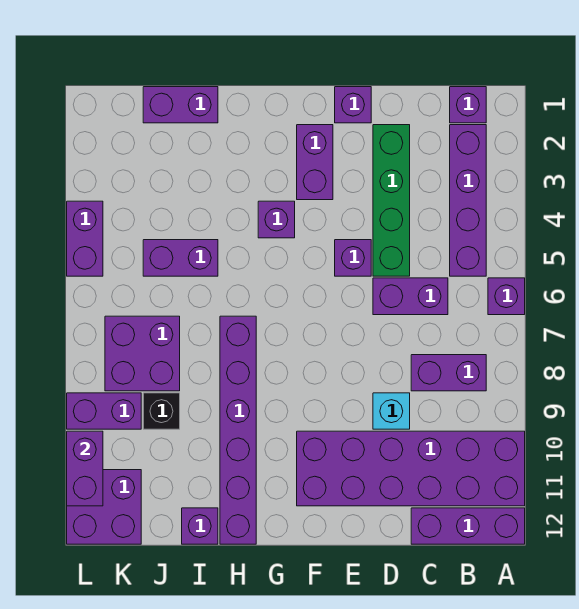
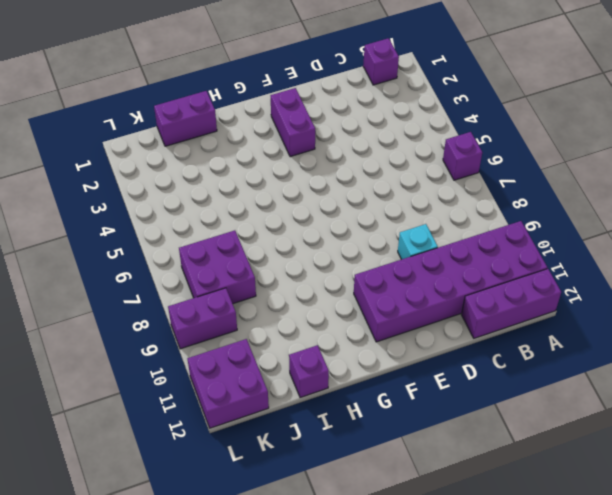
none -> purple brick B2:B5 level 1
none -> purple brick B8:C8 level 1
none -> purple brick C6:D6 level 1

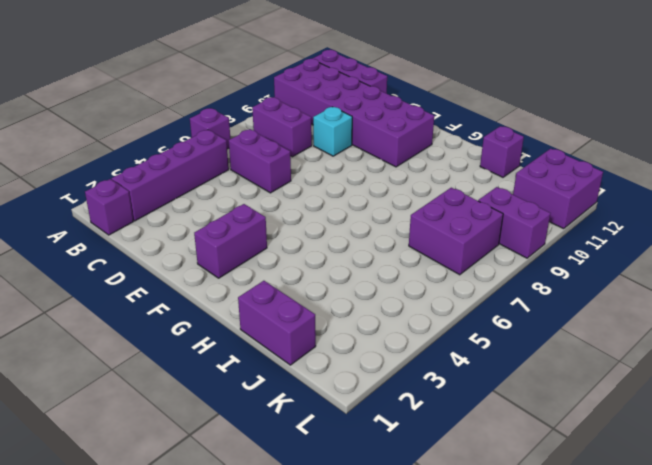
none -> green brick D2:D5 level 1
none -> purple brick E1 level 1
none -> purple brick E5 level 1

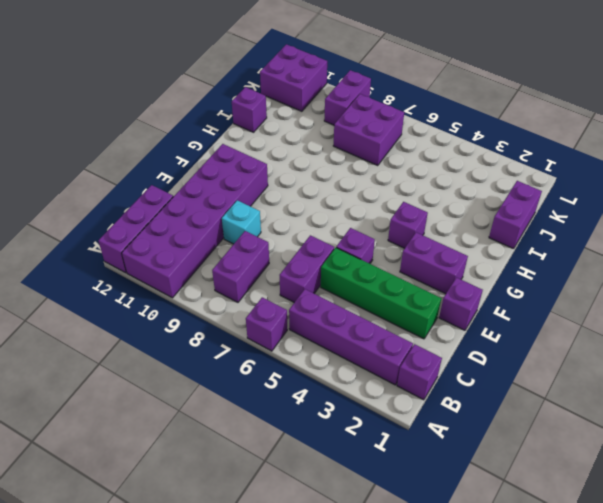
none -> purple brick H7:H12 level 1
none -> purple brick I5:J5 level 1
none -> black brick J9 level 1

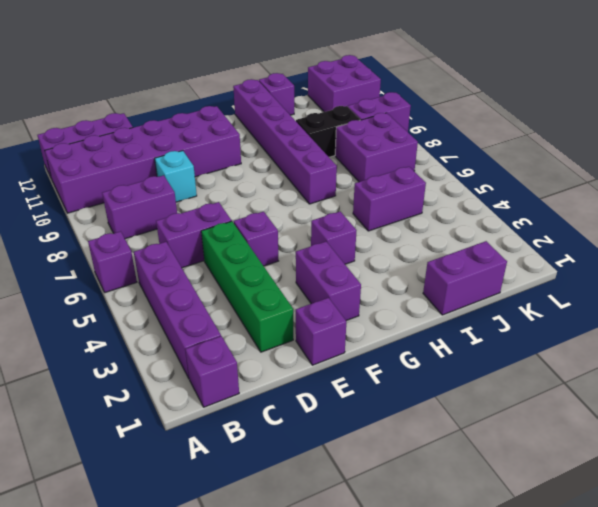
black brick I9:J9 level 1 -> black brick J9 level 1
none -> purple brick L4:L5 level 1
none -> purple brick L10:L11 level 2

